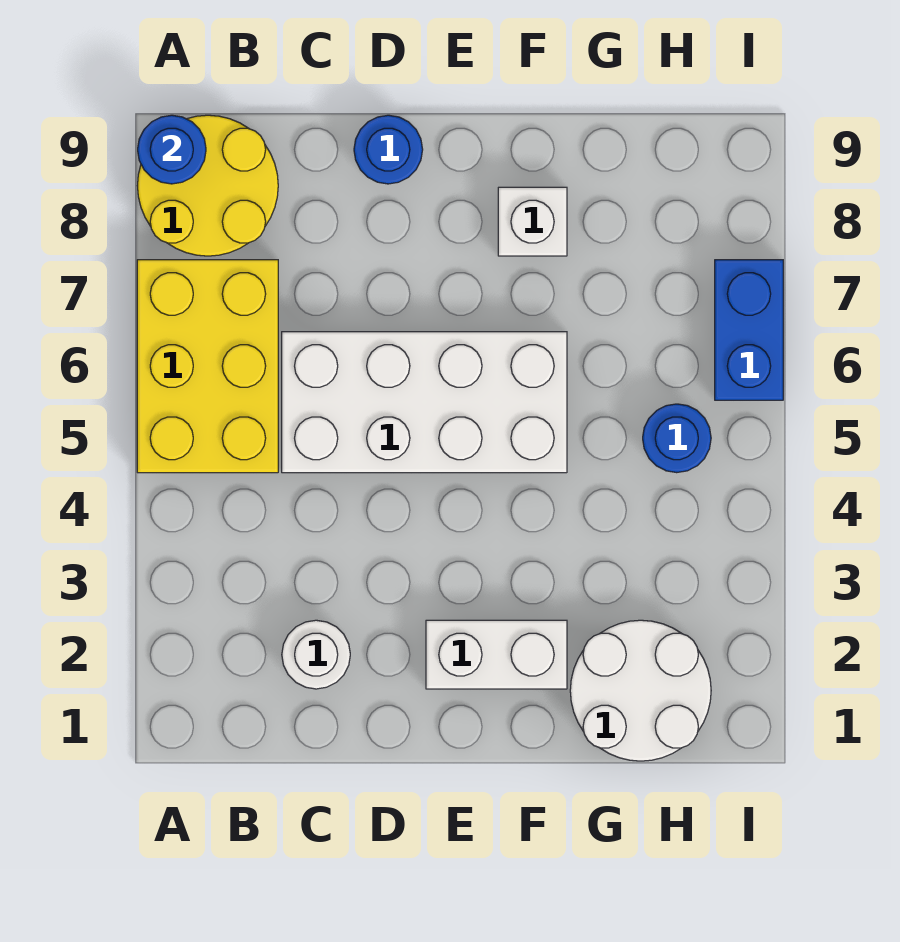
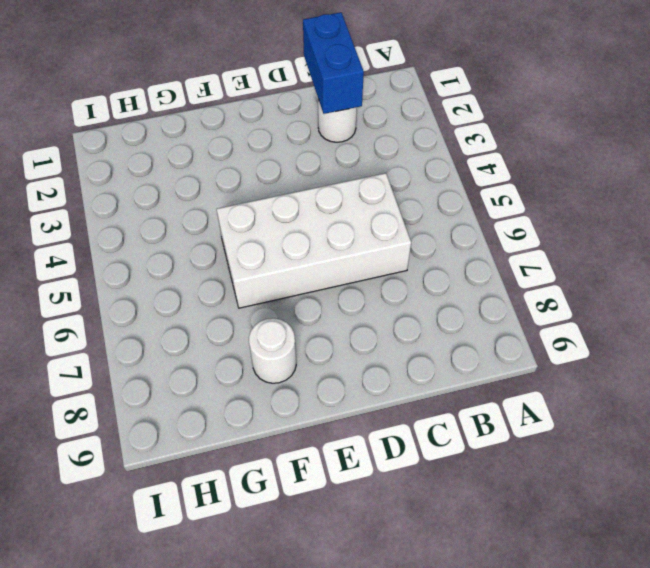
blue brick C1:C2 level 2 -> blue brick I6:I7 level 1
white round brick F8 level 1 -> white brick F8 level 1
none -> yellow brick A5:B7 level 1
none -> yellow round brick A8:B9 level 1

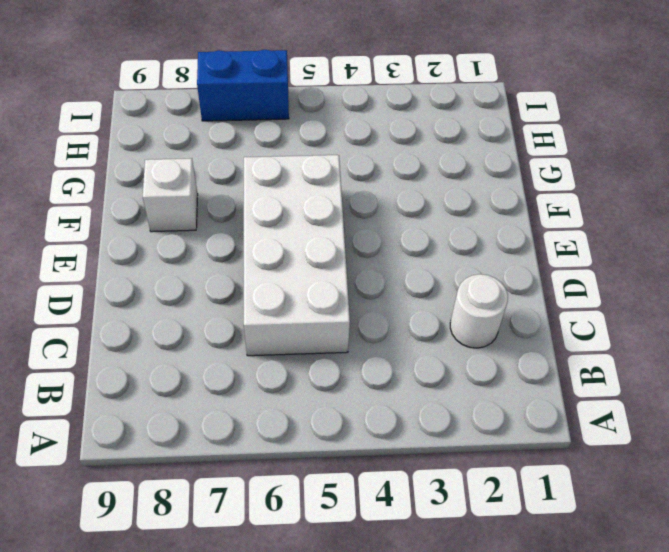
none -> yellow brick A5:B7 level 1
none -> yellow round brick A8:B9 level 1

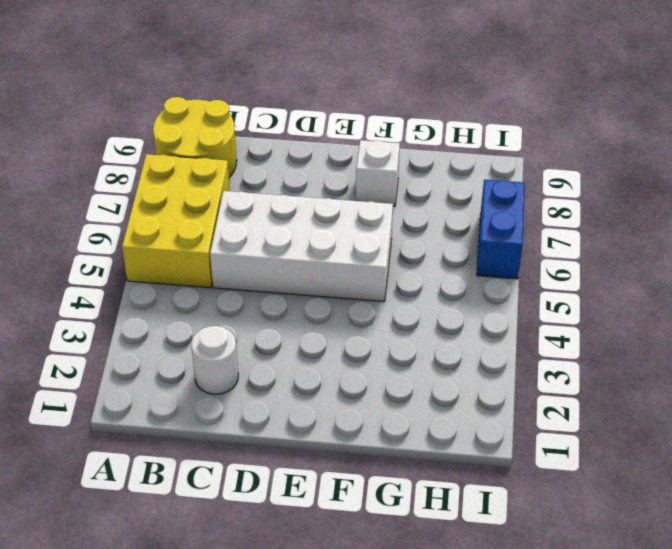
none -> blue round brick D9 level 1
none -> white brick E2:F2 level 1

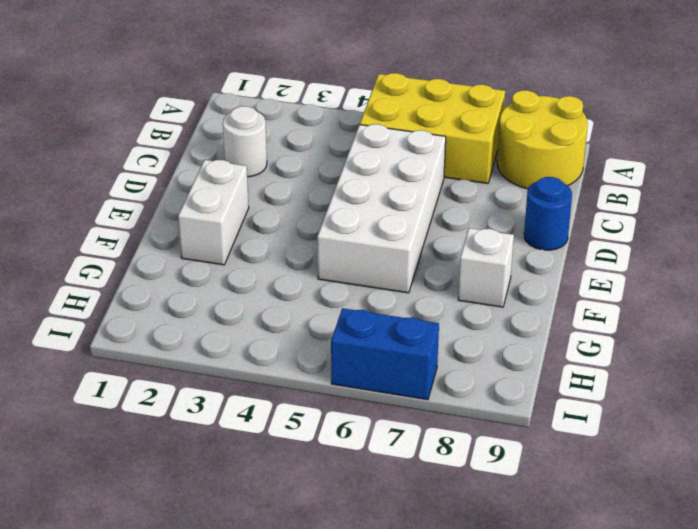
none -> white round brick G1:H2 level 1
none -> blue round brick H5 level 1

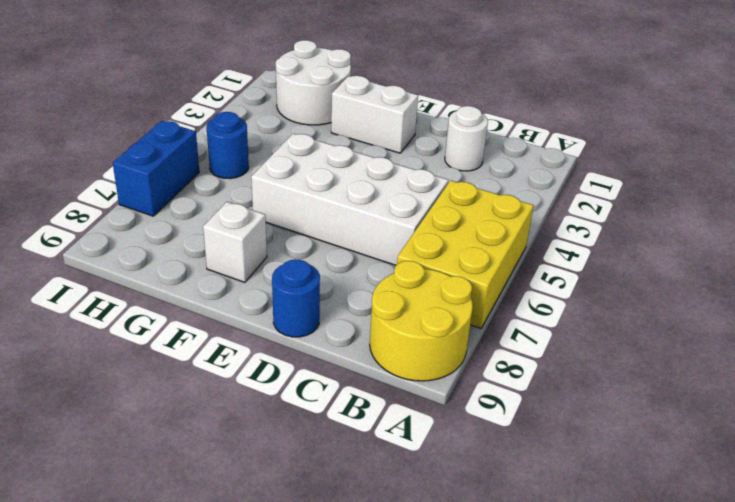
none -> blue round brick A9 level 2

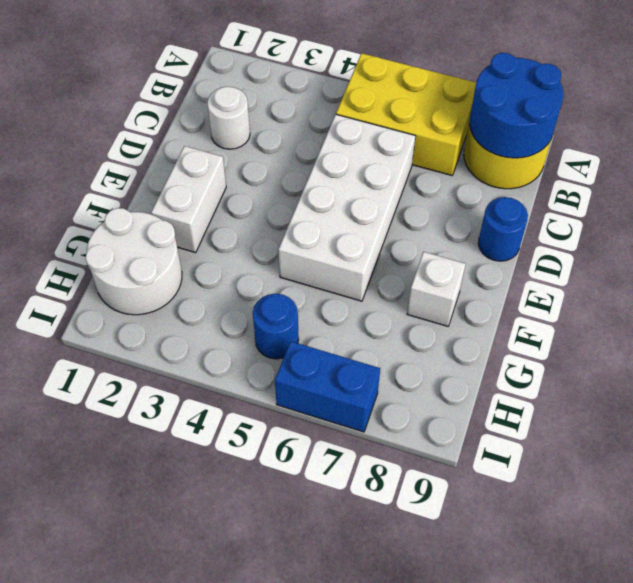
blue round brick A8:B9 level 2 -> blue round brick A9 level 2

